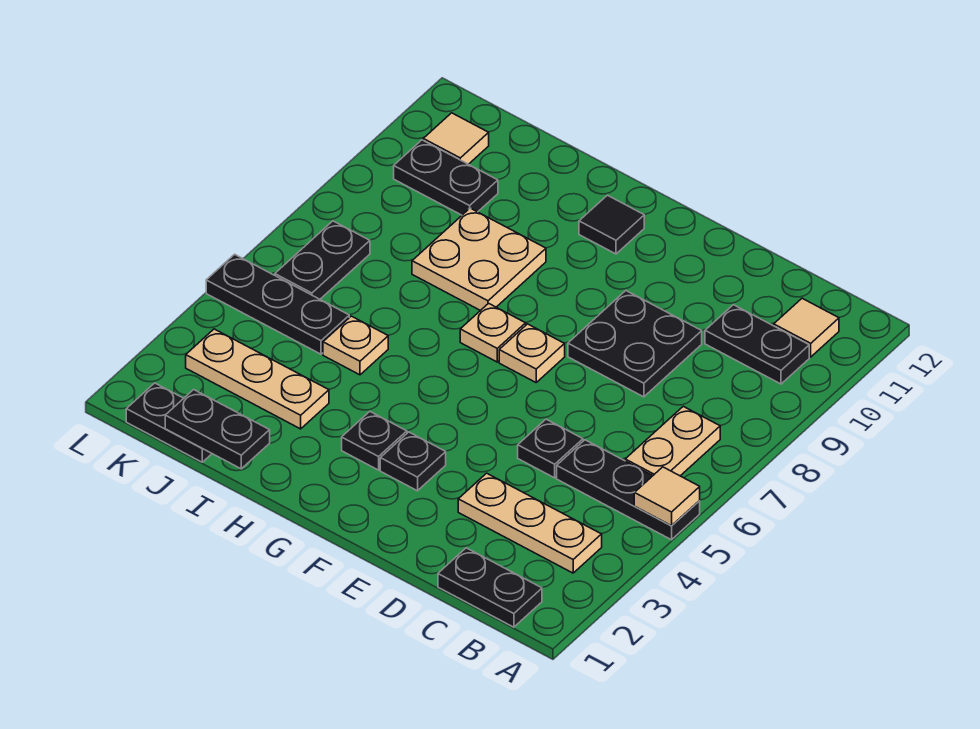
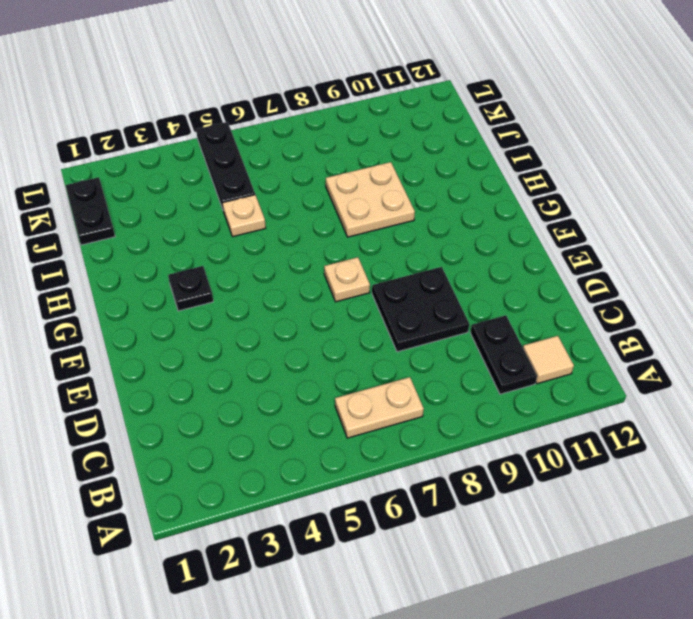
none -> black plate A5:C5 level 1
none -> black plate B1:C1 level 1
none -> tan plate B3:D3 level 1

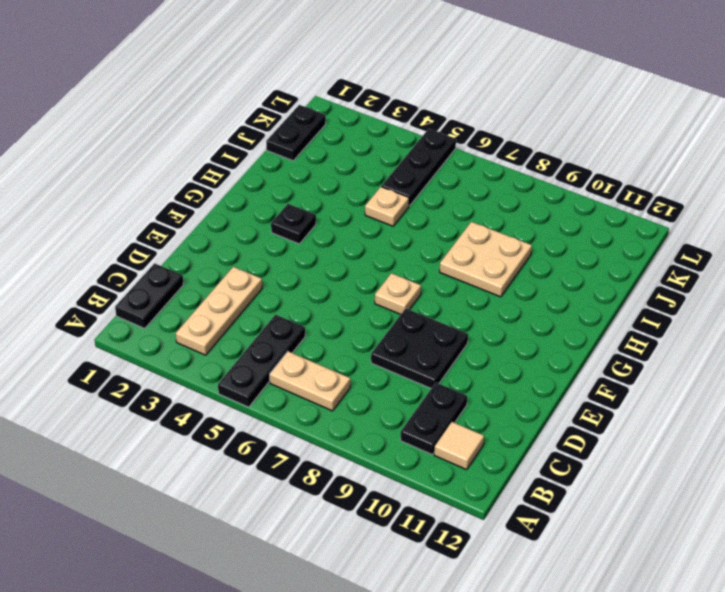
none -> black plate D5 level 1
none -> black plate F3 level 1
none -> tan plate G7 level 1

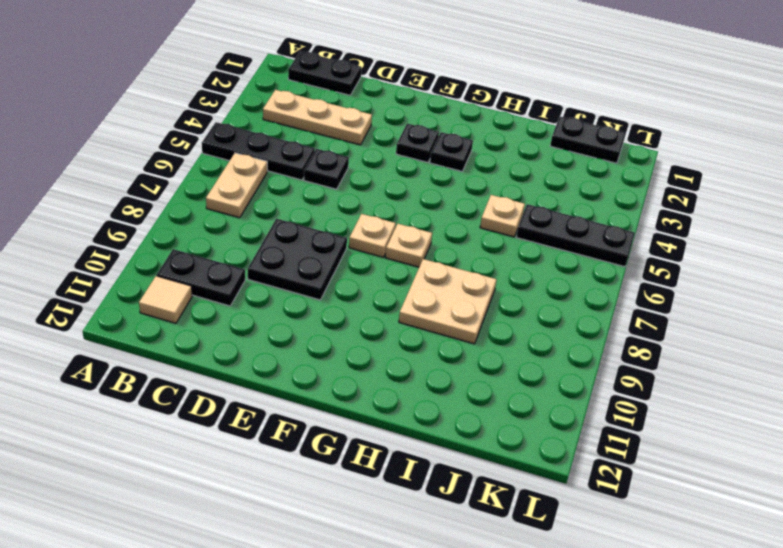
none -> black tile G11 level 1
none -> tan plate I3:K3 level 1
none -> black plate J10:K10 level 1

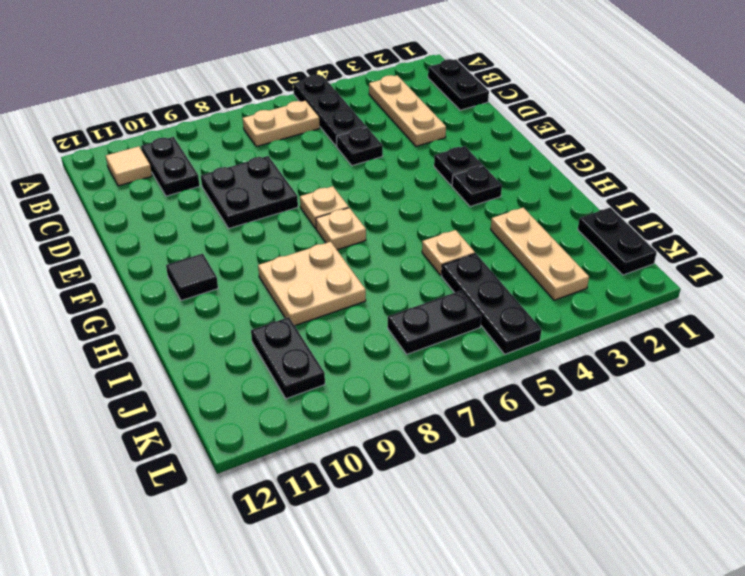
none -> tan tile K11 level 1
none -> tan tile A5 level 2
none -> black plate I1:J1 level 2

